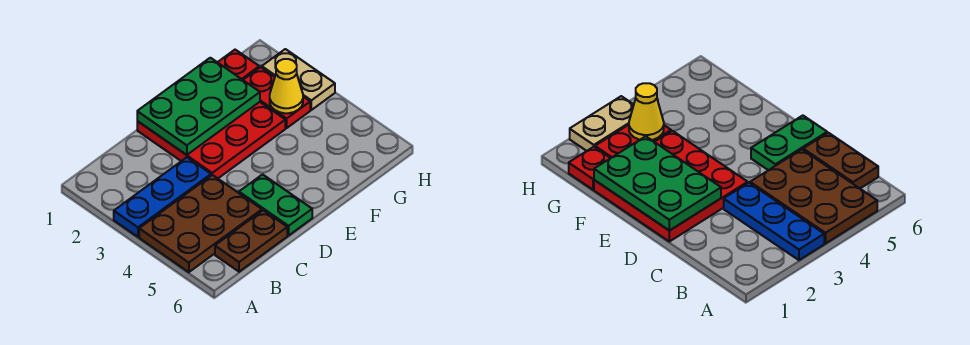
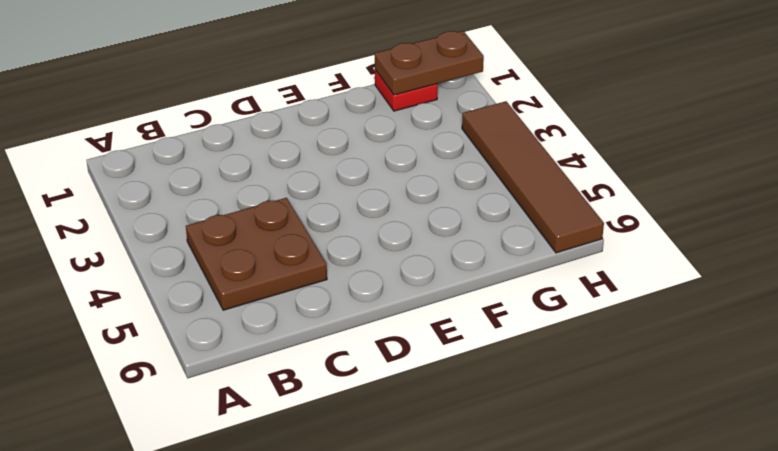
brown plate B4:C5 level 1 -> brown plate A4:C5 level 1
brown plate G1:H1 level 2 -> brown plate B6:C6 level 1
brown tile H3:H6 level 1 -> tan plate H2:H3 level 1
none -> blue plate A3:C3 level 1
none -> red plate D1:F3 level 1

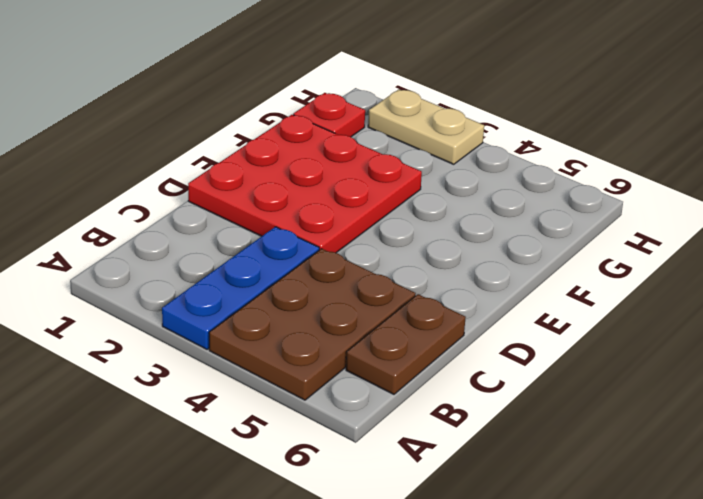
none -> green plate D5:D6 level 1
none -> red plate G2:G3 level 1

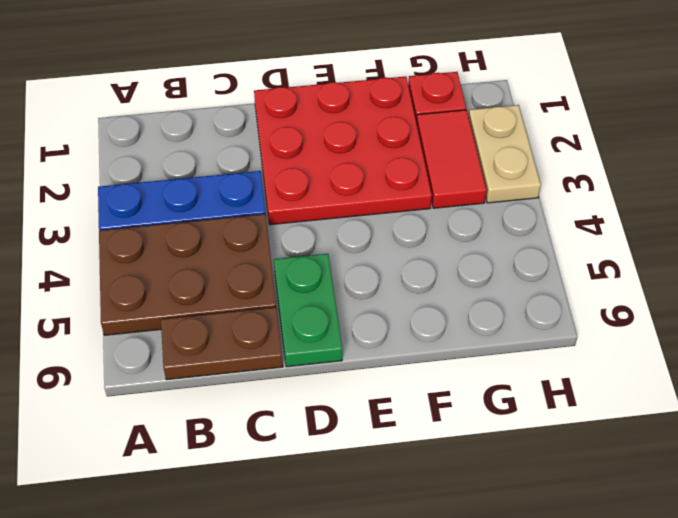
red tile G2:G3 level 1 -> red plate G2:G3 level 1
none -> green plate D1:F2 level 2
none -> yellow cone G3 level 2

